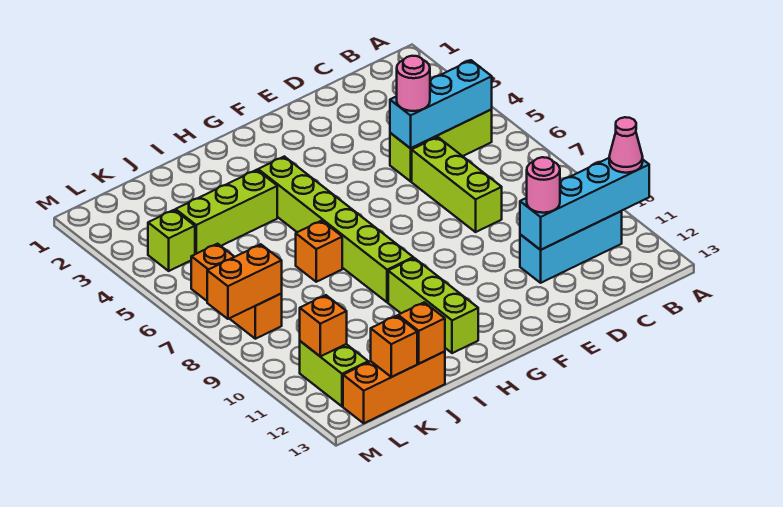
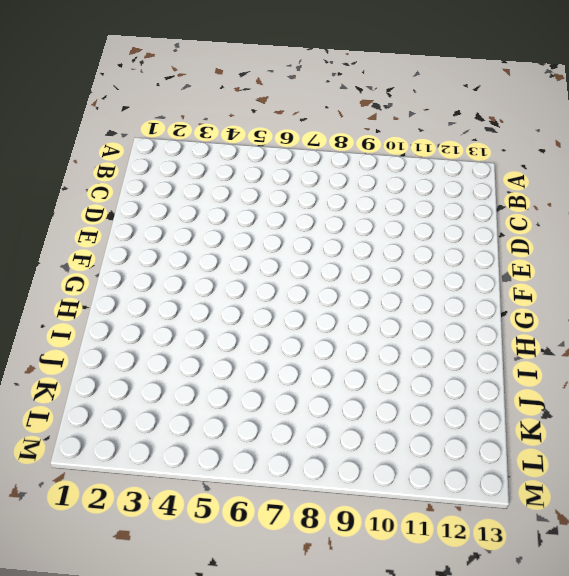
none -> lime brick B5:D5 level 1
none -> cyan brick B11:D11 level 1
none -> lime brick D6:D8 level 1

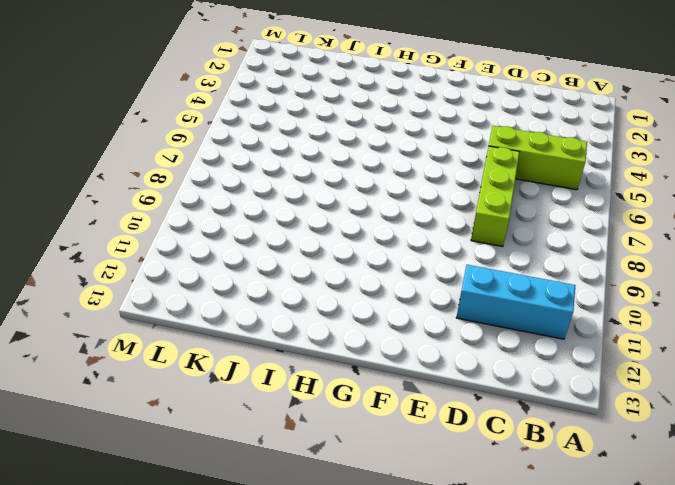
none -> lime brick H4:H9 level 1
none -> lime brick H10:H12 level 1
none -> lime brick I4:K4 level 1

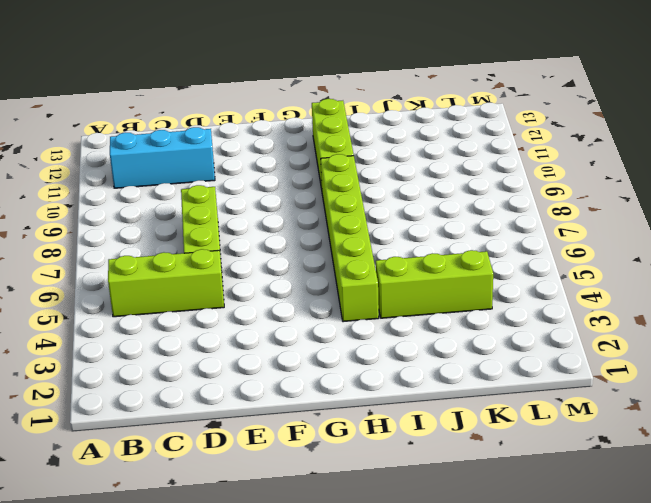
none -> orange brick I7 level 1
none -> orange brick J13:L13 level 1
none -> lime brick L4 level 1

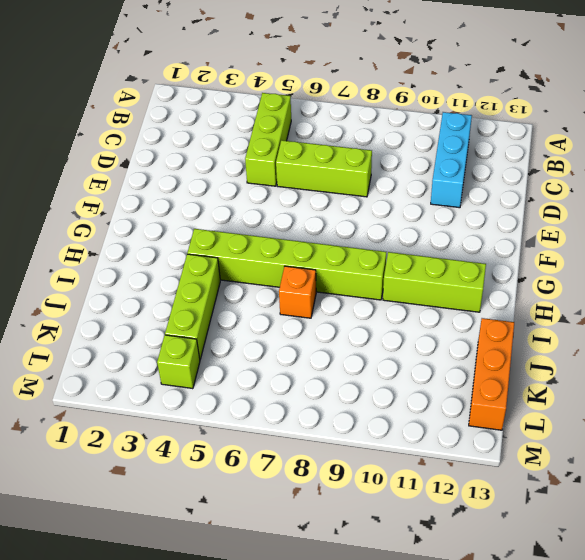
none -> orange brick L6:L8 level 1
none -> lime brick L11:L12 level 1
none -> cyan brick A11:D11 level 2

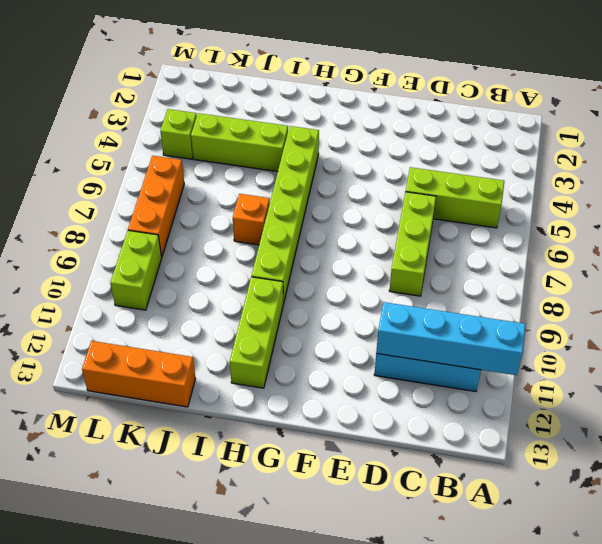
lime brick L9:L10 level 1 -> lime brick L11:L12 level 1
none -> cyan brick B5:D5 level 2
none -> orange brick J13 level 2
none -> orange brick K13 level 2

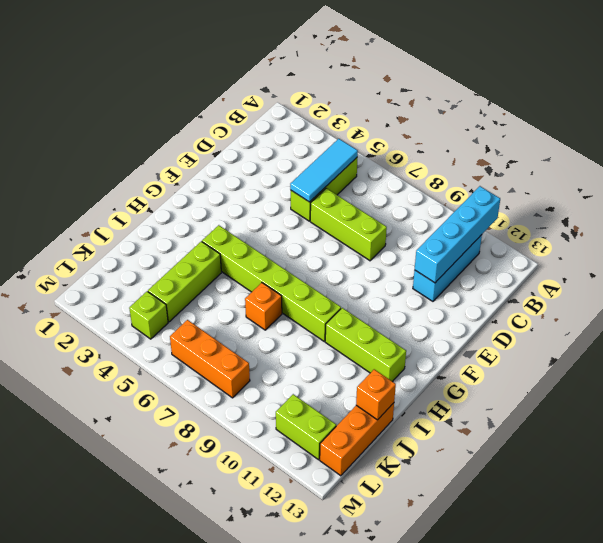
cyan tile B5:D5 level 2 -> cyan brick B5:D5 level 2
none -> orange brick K13 level 2
none -> orange brick L8:M8 level 2
none -> orange brick L11 level 2

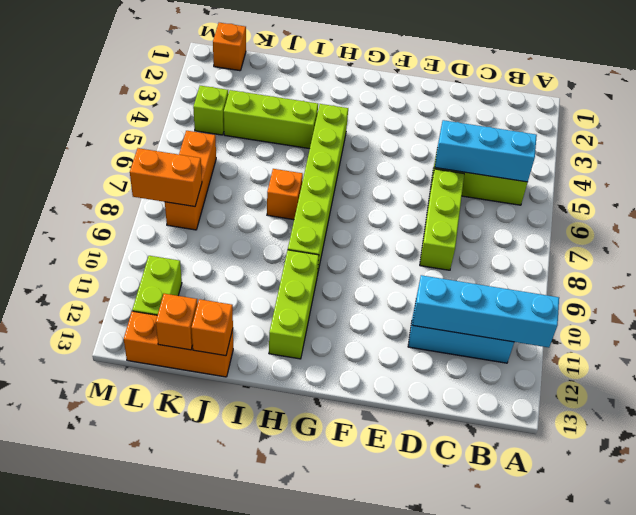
orange brick L1 level 1 -> orange brick L11 level 2
none -> pink cone A11 level 3
none -> pink round brick D5 level 3
none -> pink round brick D11 level 3

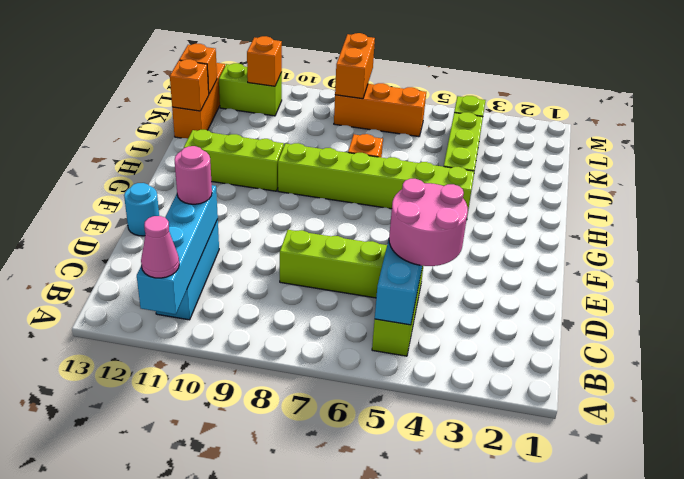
pink round brick C4:D5 level 3 -> pink round brick D5 level 3
cyan round brick E13 level 1 -> none

